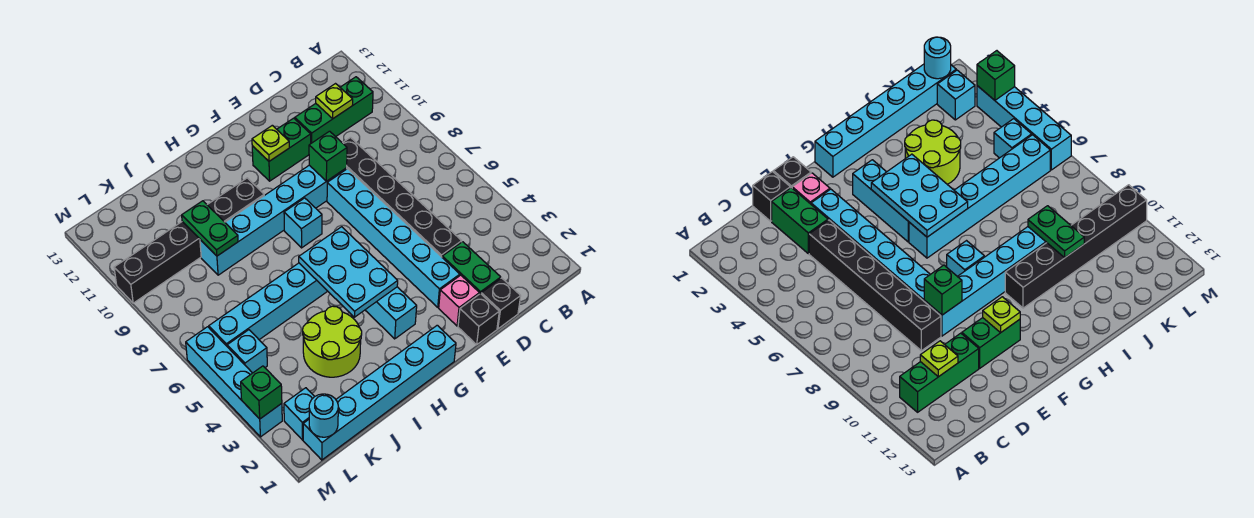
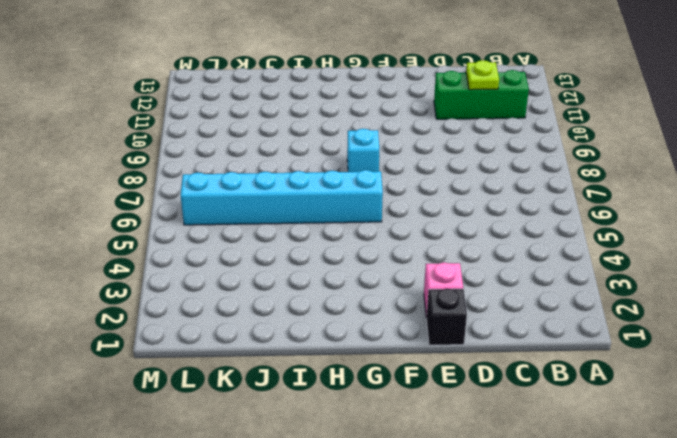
none -> black brick D1 level 1
none -> green brick D2:D3 level 1
none -> black brick D4:D9 level 1

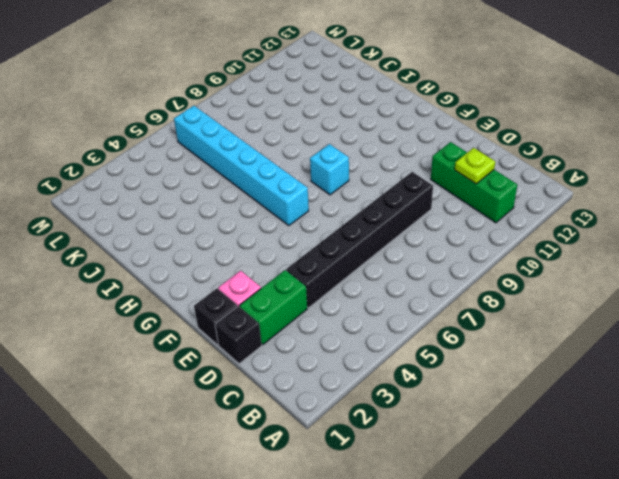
none -> cyan brick E3:E8 level 1
none -> cyan brick E9:J9 level 1
none -> green brick E11:F11 level 1

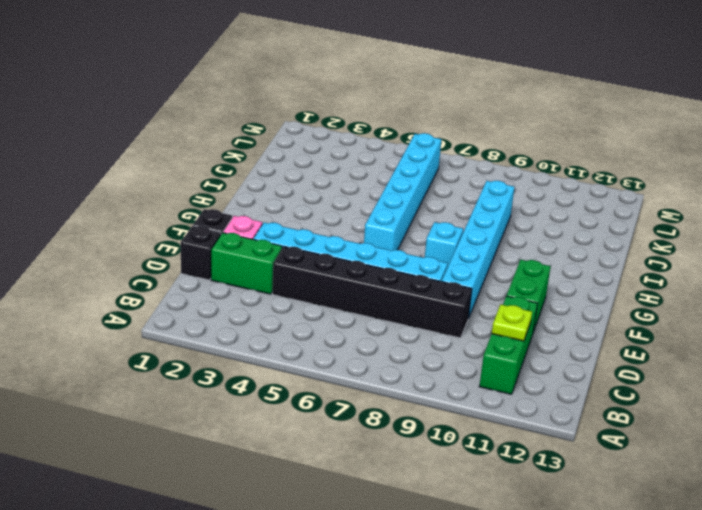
none -> cyan brick G1:L1 level 1
none -> cyan brick G3:G5 level 1
none -> black brick H10:M10 level 1

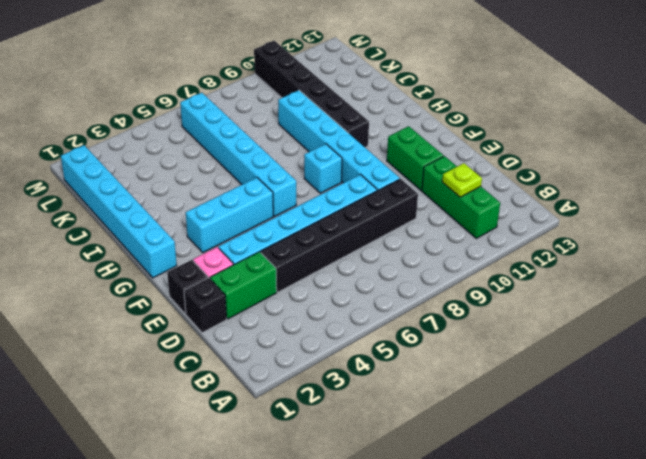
none -> lime round brick I3:J4 level 1
none -> cyan brick L2 level 1
none -> cyan brick L5 level 1

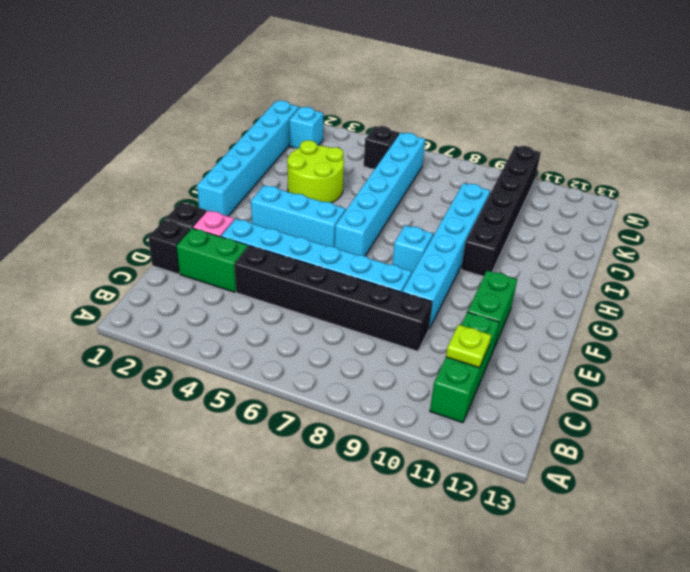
black brick L5 level 1 -> cyan brick L5 level 1
none -> cyan brick M3:M6 level 1
none -> green brick E9 level 2
none -> lime plate F11 level 2

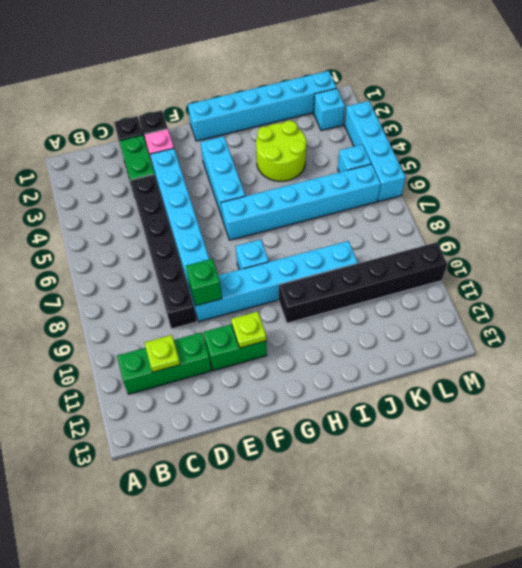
none -> cyan plate G4:H6 level 2
none -> green plate J9:J10 level 2
none -> cyan round brick L1 level 2

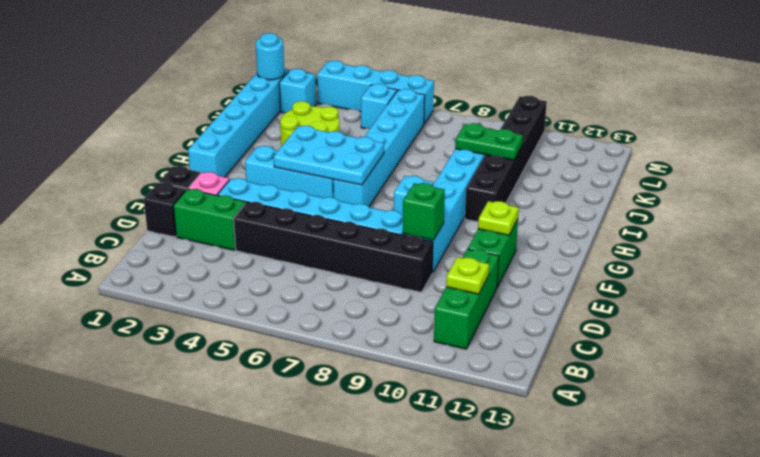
none -> green brick M3 level 2

